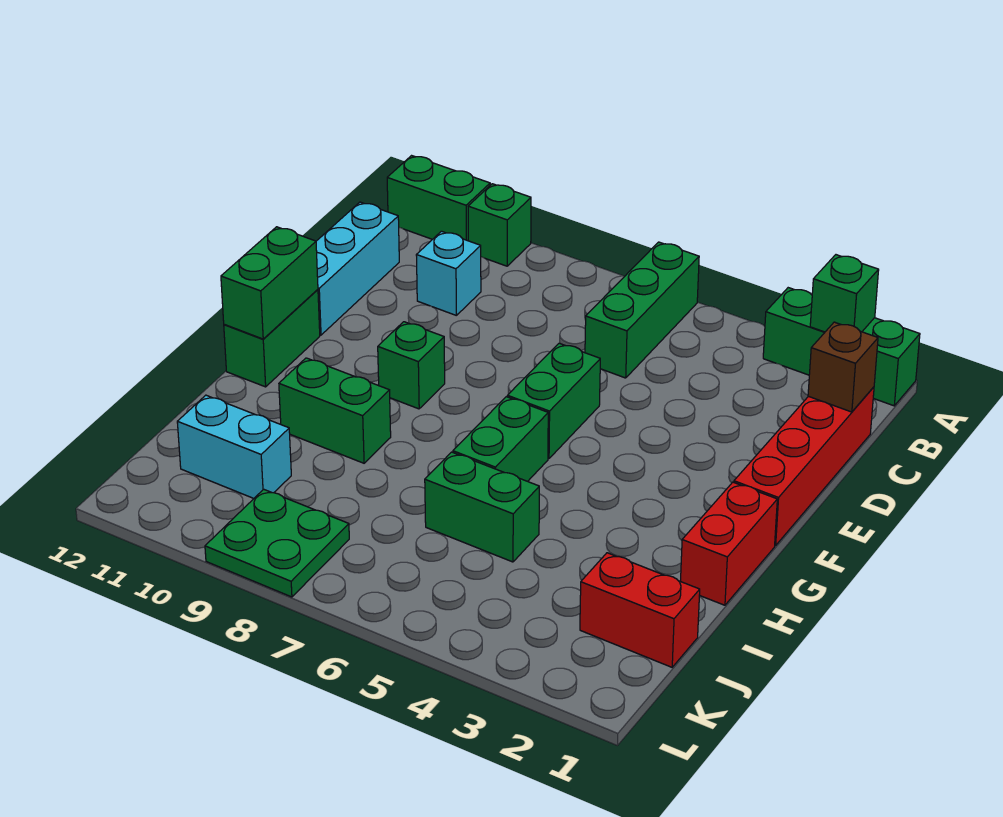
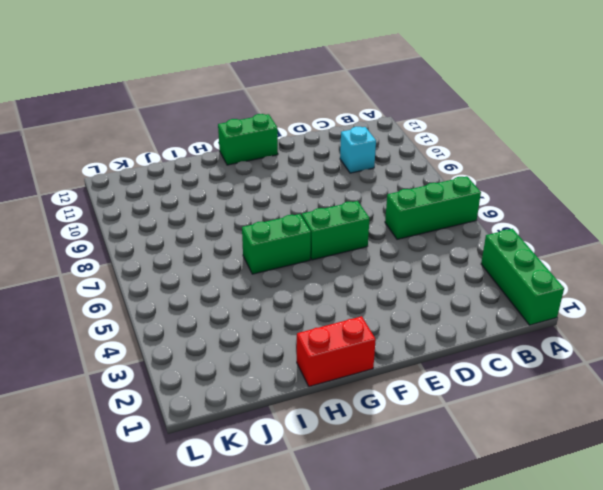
none -> green brick A10 level 1
none -> green brick A11:A12 level 1
none -> red brick C1:F1 level 1

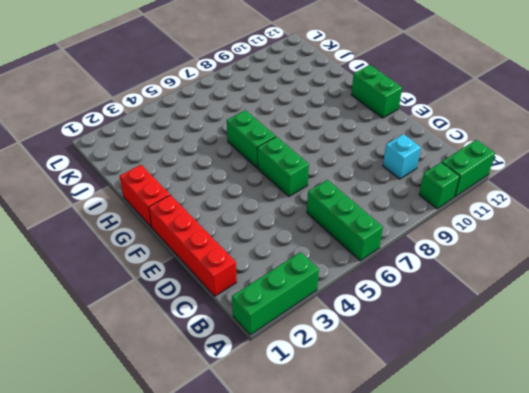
none -> cyan brick C12:E12 level 1
none -> green brick F9 level 1
none -> green brick H9:H10 level 1

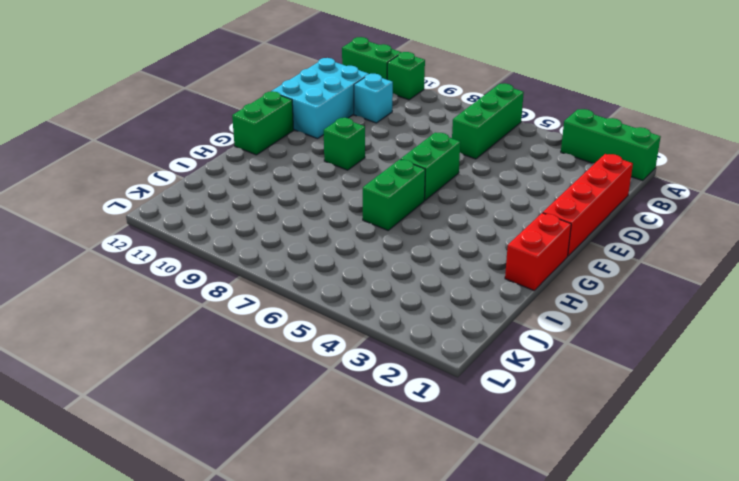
cyan brick C11:E12 level 1 -> cyan brick C12:E12 level 1
none -> green brick H9:H10 level 1
none -> green brick I5:I6 level 1
none -> red brick J1:J2 level 1

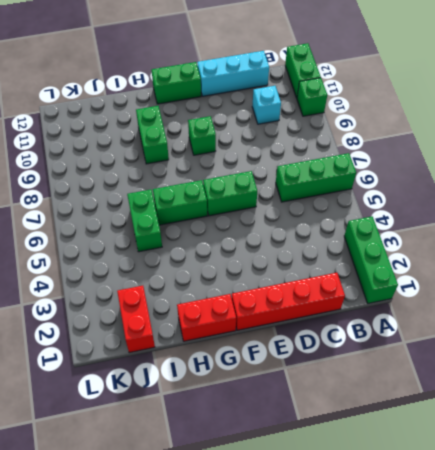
none -> cyan brick J10:J11 level 1
none -> green plate K8:L9 level 1
none -> green brick A2 level 2

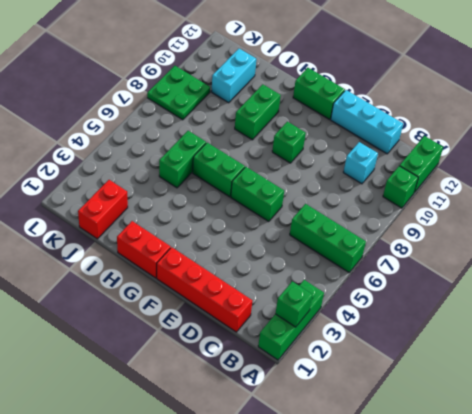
none -> brown brick C1 level 2
none -> green brick F12:G12 level 2

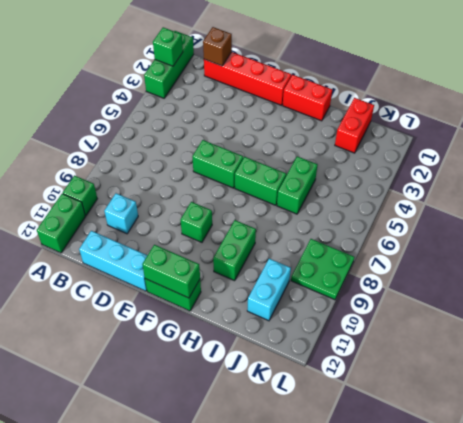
none -> green brick A6:C6 level 1

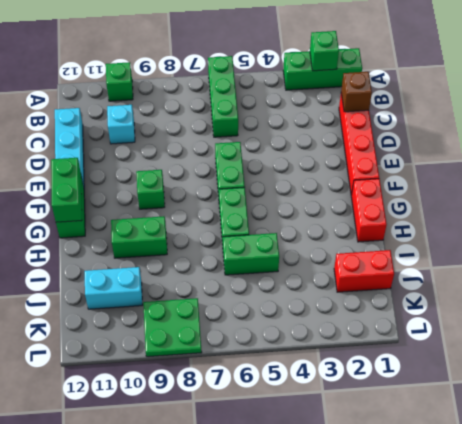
none -> green brick A11:A12 level 1

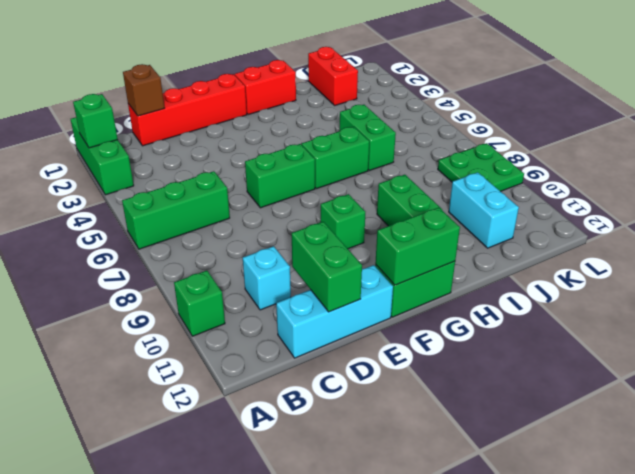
green brick D11:D12 level 2 -> green brick A11:A12 level 1

